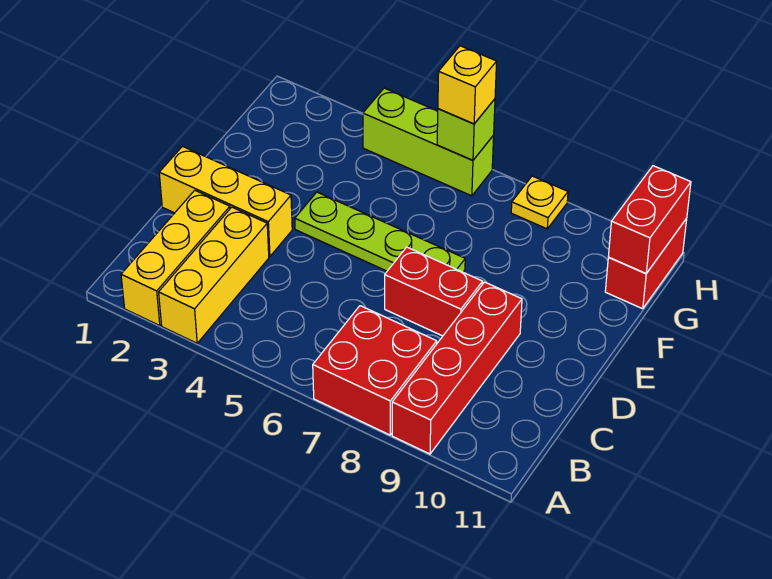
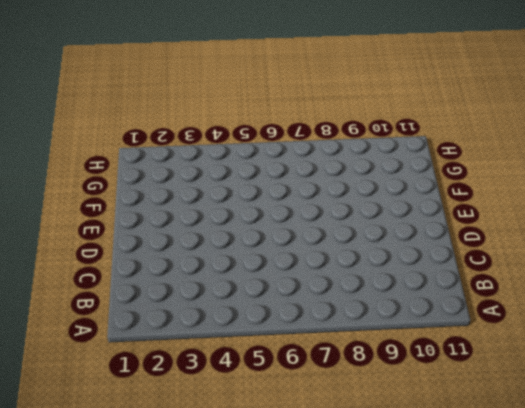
none -> yellow brick A2:C2 level 1
none -> yellow brick A3:C3 level 1
none -> red brick A7:B8 level 1

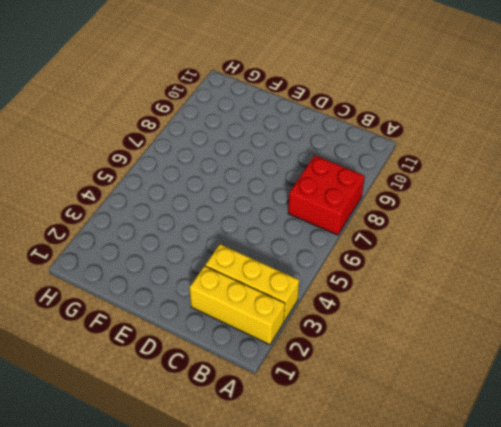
none -> red brick A9:D9 level 1
none -> yellow brick D1:D3 level 1
none -> red brick D7:D8 level 1

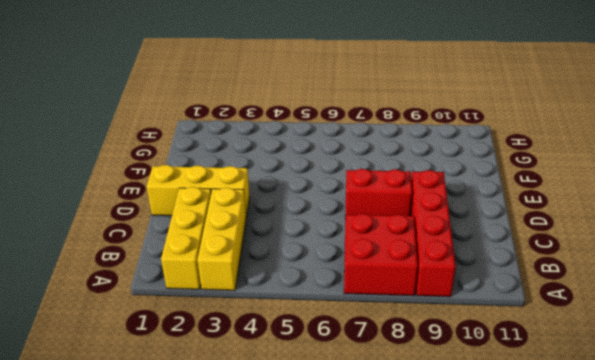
none -> lime plate E4:E7 level 1
none -> red brick G11:H11 level 1
none -> lime brick H4:H6 level 1

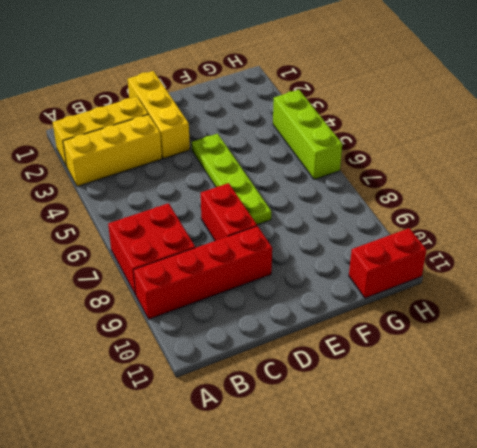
none -> yellow plate H8 level 1
none -> red brick G11:H11 level 2
none -> lime brick H6 level 2

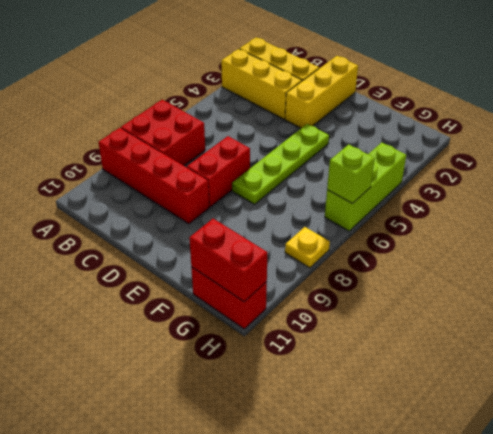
none -> yellow brick H6 level 3

